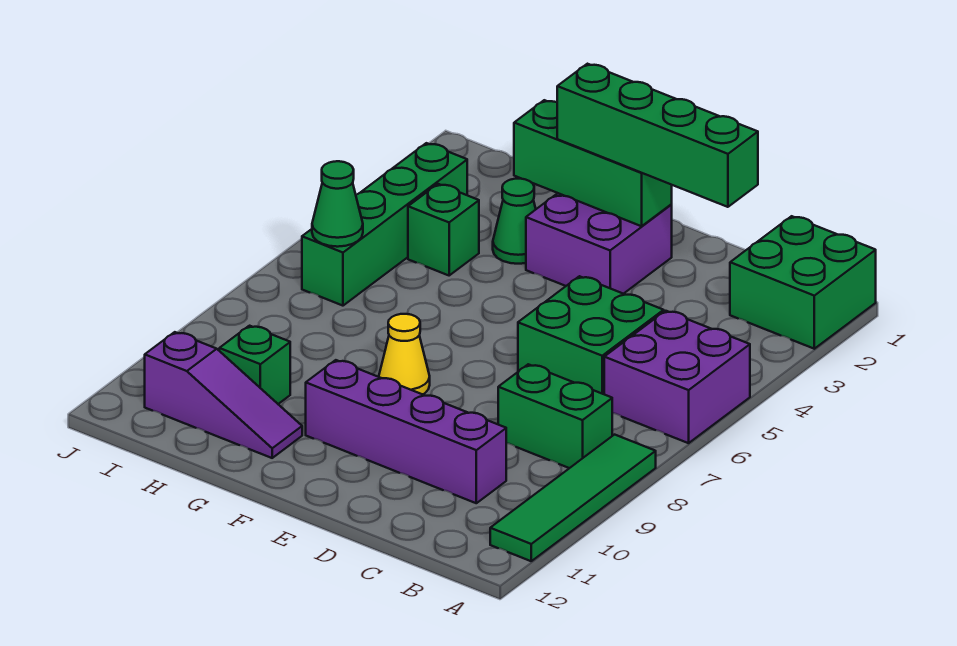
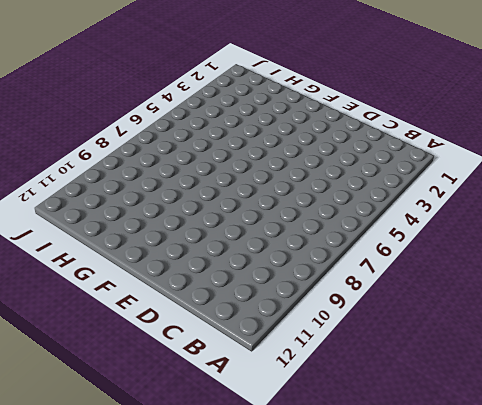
none -> green brick A1:B2 level 1
none -> purple brick A5:B6 level 1
none -> green tile A8:A11 level 1

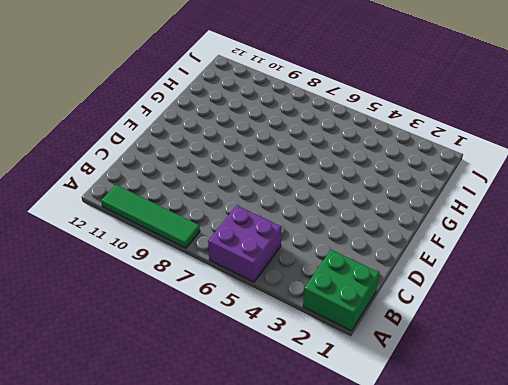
none -> green brick B8:C8 level 1
none -> green brick C5:D6 level 1
none -> purple brick C10:F10 level 1

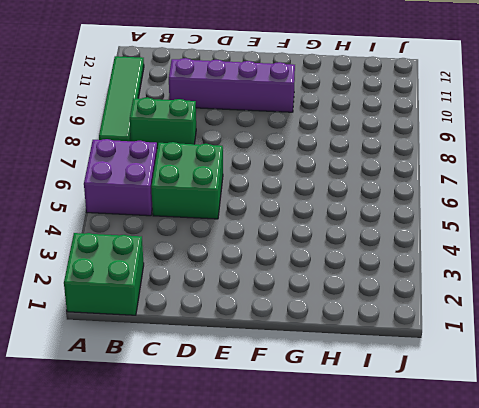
none -> purple brick E2:F3 level 1
none -> yellow cone F8 level 1
none -> green cone G3 level 1

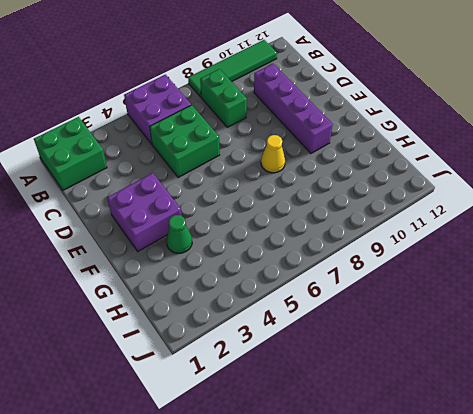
none -> purple slope G11:I11 level 1 top I
none -> green brick H4 level 1
none -> green brick H10 level 1

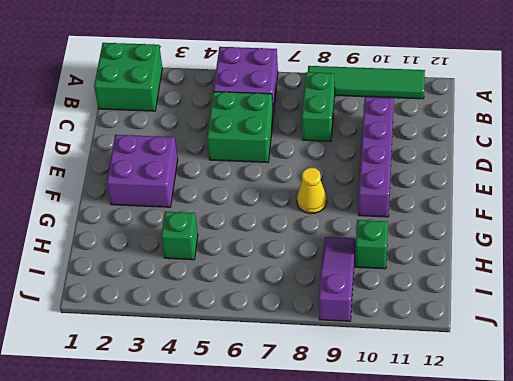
purple slope H9:J9 level 1 top J -> purple slope G11:I11 level 1 top I
none -> green cone G3 level 1
none -> green brick I3:I6 level 1
none -> green brick E2:G2 level 2

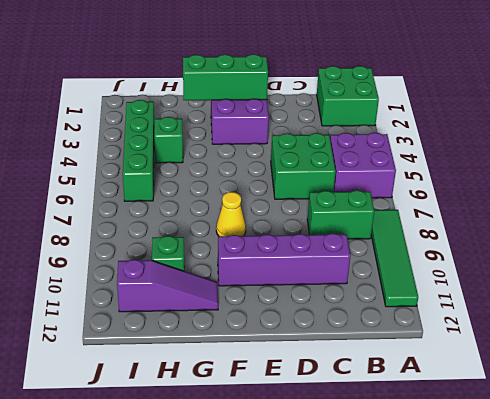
none -> green cone G3 level 1
none -> green cone I6 level 2
none -> green brick C2:F2 level 3

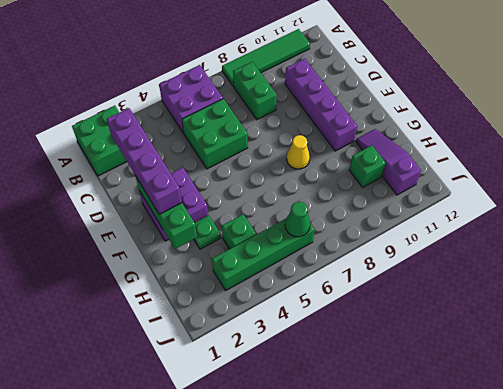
purple brick C2:F2 level 3 -> green brick C2:F2 level 3
green plate G3 level 1 -> green cone G3 level 1

